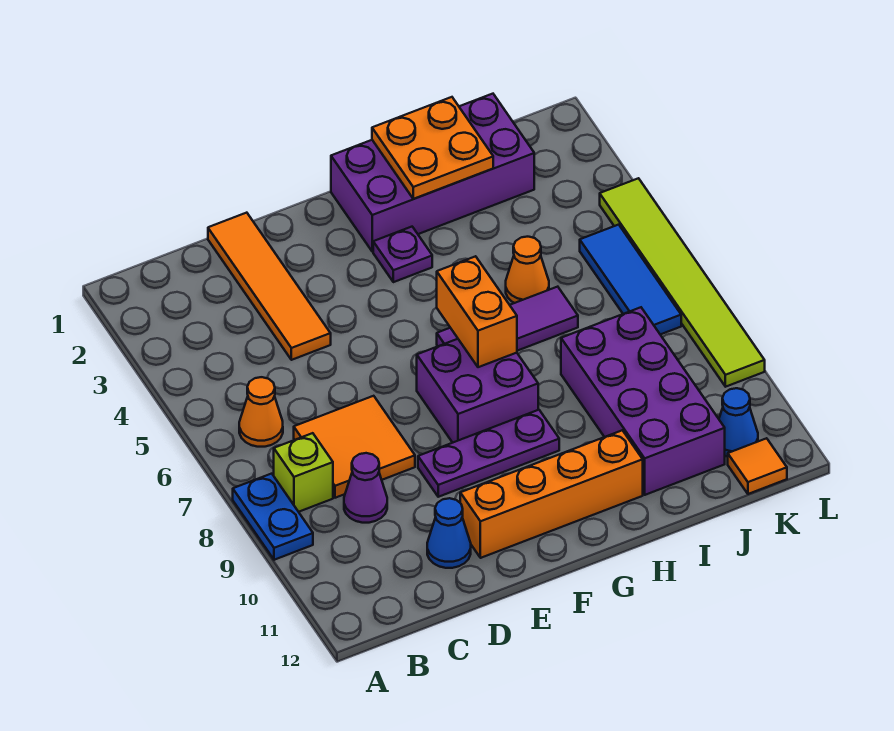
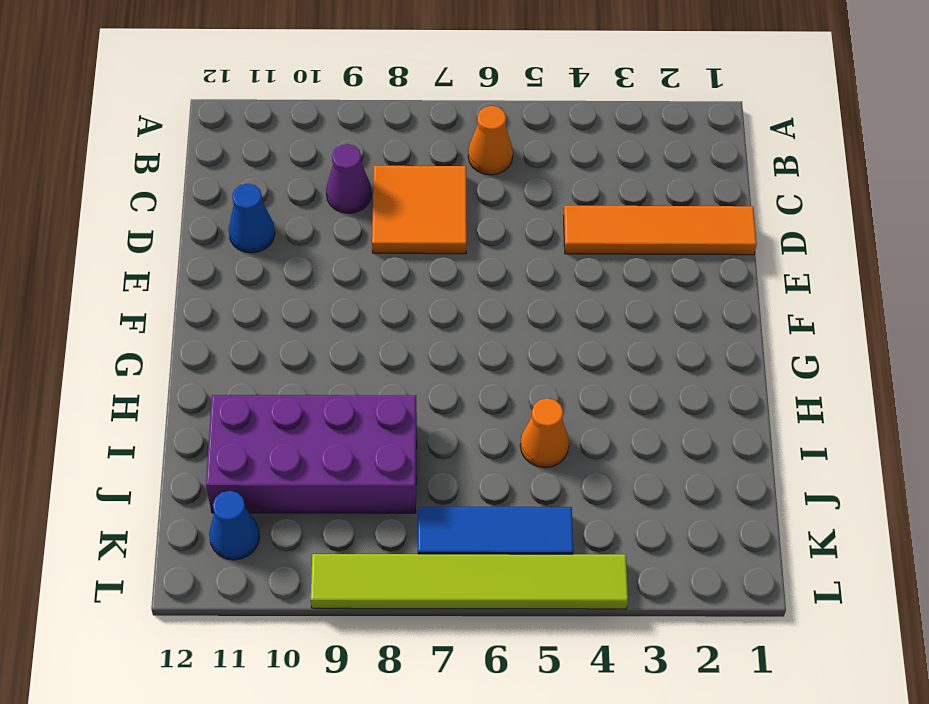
none -> blue plate A8:A9 level 1
none -> lime brick B8 level 1
none -> purple plate E9:G9 level 1

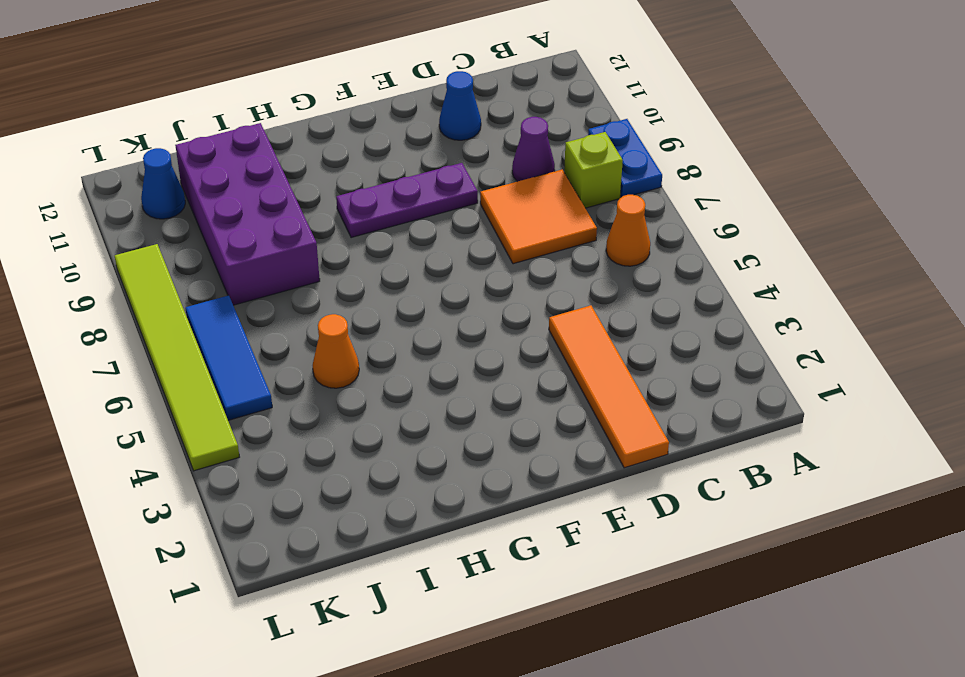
none -> orange brick E11:H11 level 1
none -> purple brick F7:G8 level 1
none -> purple brick G1:J2 level 1

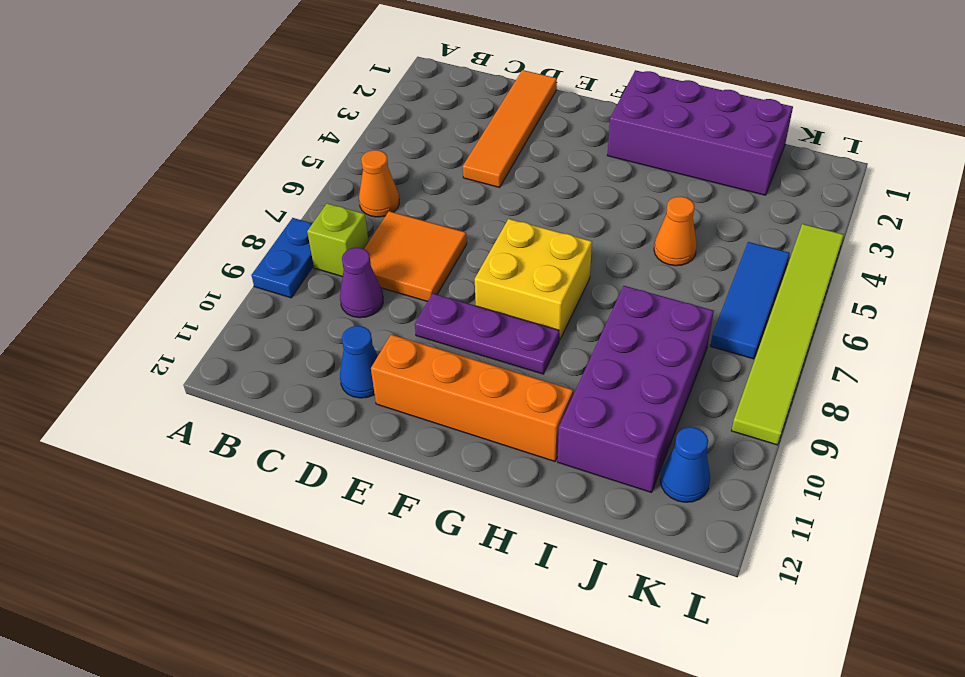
yellow brick F7:G8 level 1 -> purple brick F7:G8 level 1
none -> purple plate G3 level 1
none -> purple tile G6:I6 level 1
none -> orange tile K12 level 1

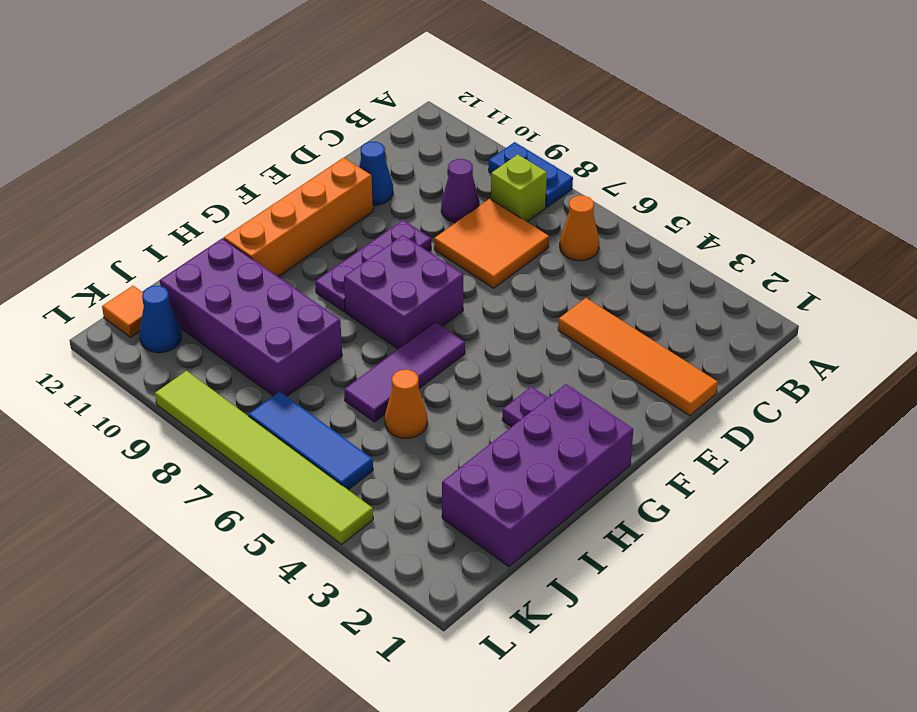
none -> orange brick G6:G7 level 2
none -> orange plate H1:I2 level 2

